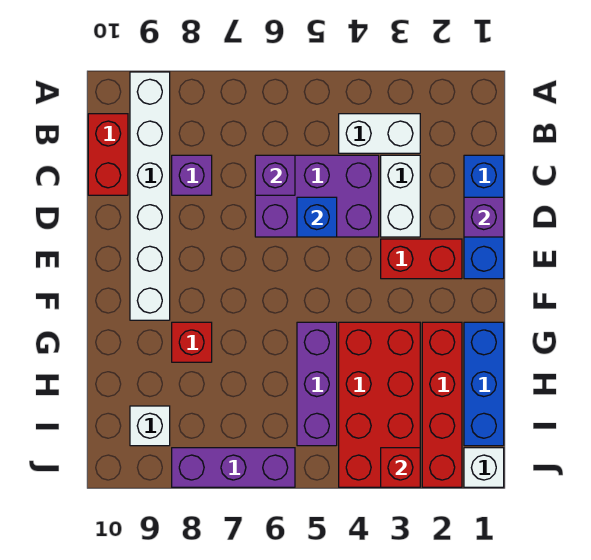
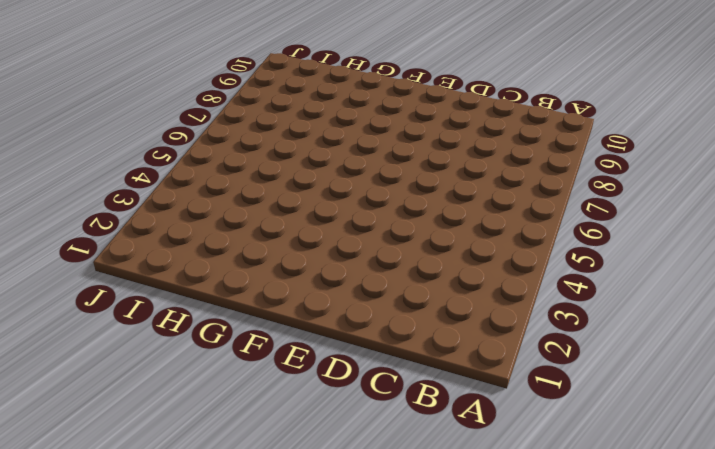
none -> white brick A9:F9 level 1
none -> white brick B3:B4 level 1
none -> red brick B10:C10 level 1

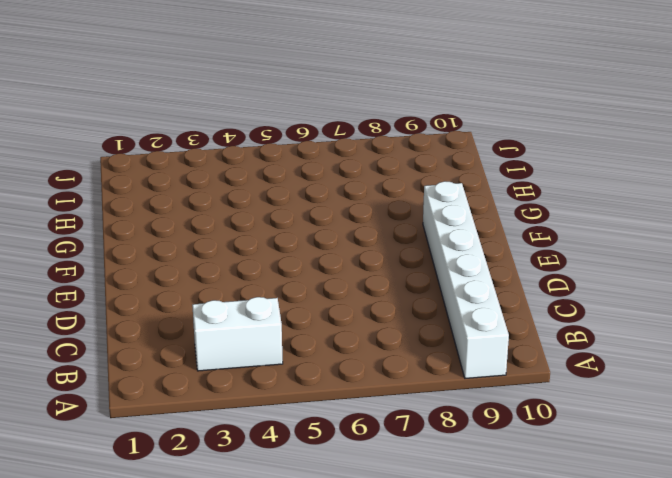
none -> red brick B10:C10 level 1
none -> blue brick C1:E1 level 1
none -> white brick C3:D3 level 1

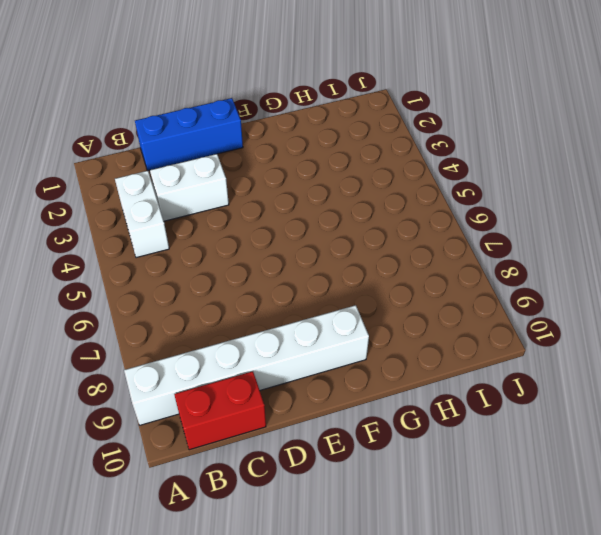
none -> purple brick C4:D6 level 1
none -> purple brick C8 level 1
none -> red brick E2:E3 level 1

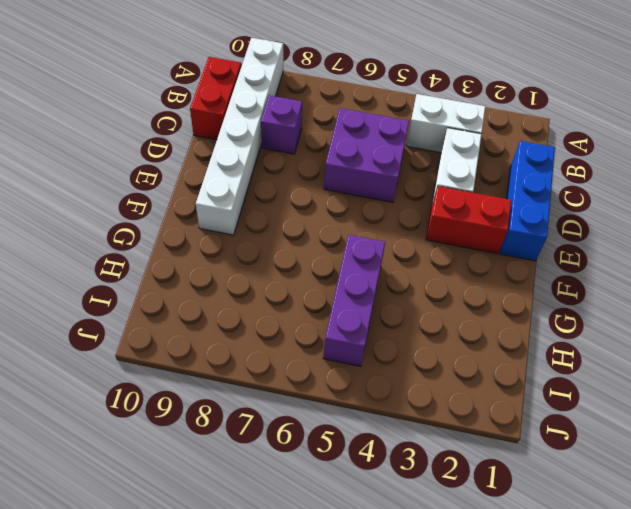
purple brick C5:D6 level 1 -> purple brick C4:D6 level 1
none -> blue brick G1:I1 level 1
none -> red brick G2:J2 level 1
none -> red brick G3:J4 level 1

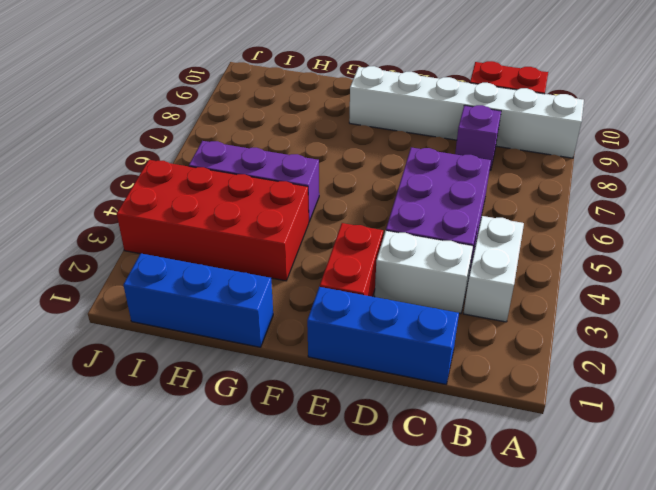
none -> red brick G2:J2 level 1
none -> red brick G8 level 1
none -> white brick I9 level 1

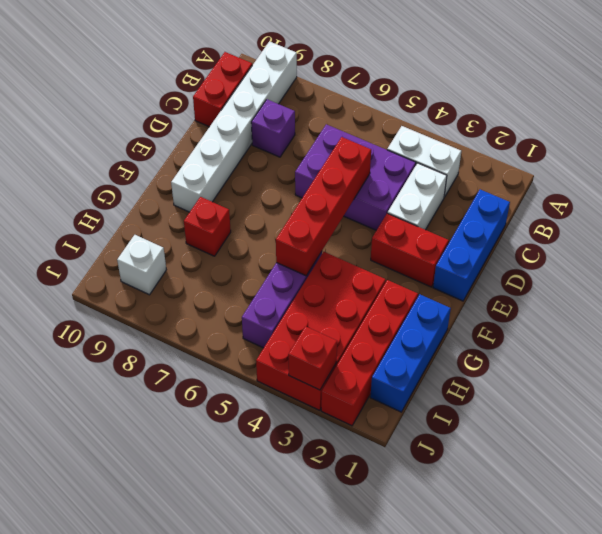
red brick D5:G5 level 2 -> blue brick D5 level 2
none -> white brick J1 level 1
none -> purple brick J6:J8 level 1
none -> purple brick C6 level 2

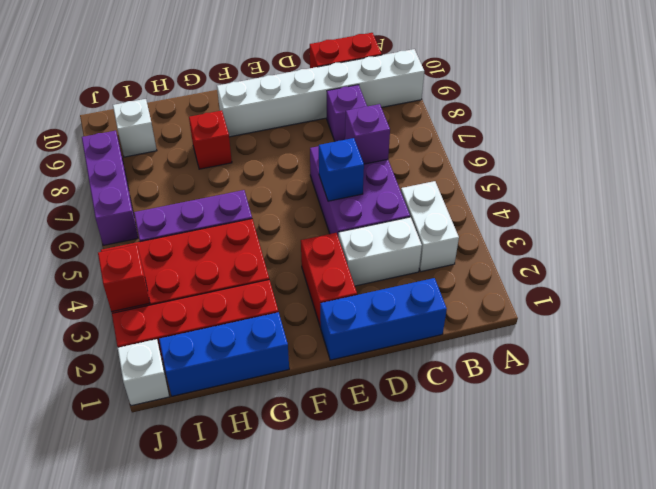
none -> purple brick D1 level 2

